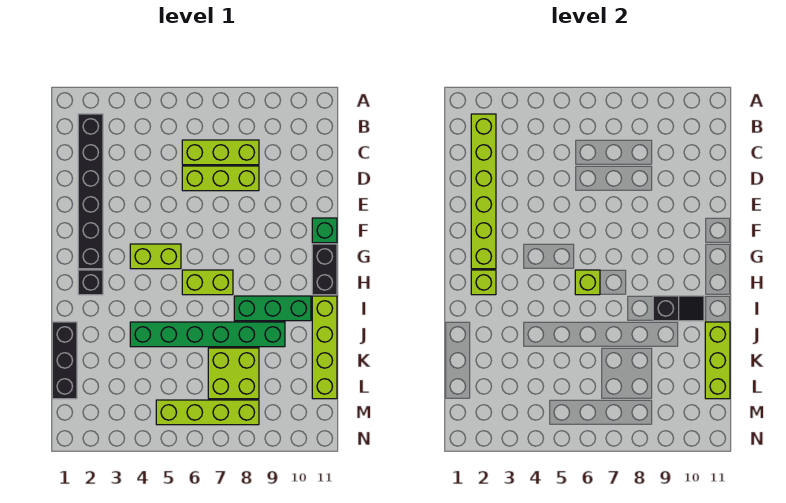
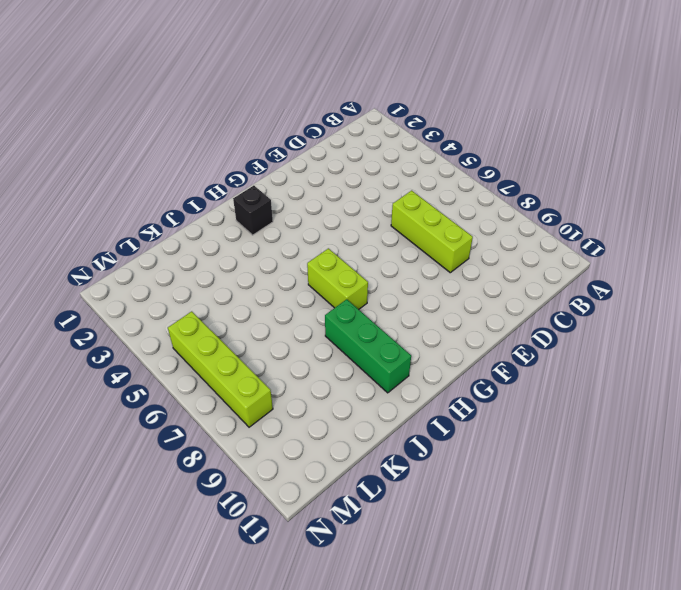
none -> black brick B2:G2 level 1
none -> lime brick C6:C8 level 1
none -> green brick F11 level 1

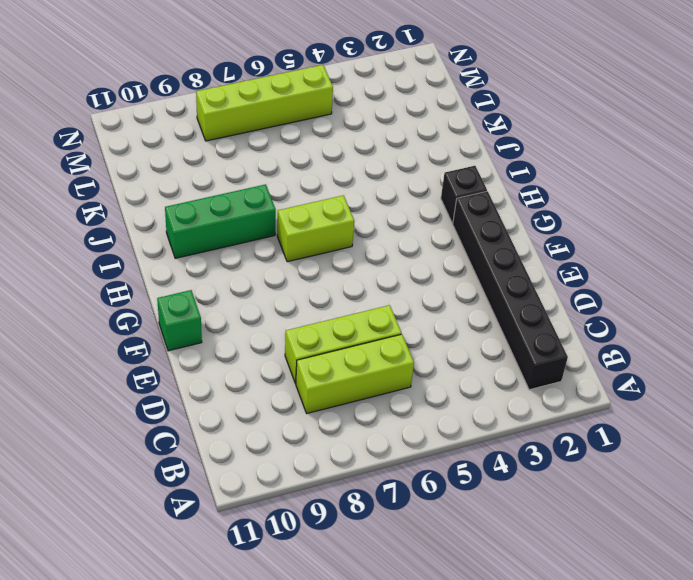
none -> lime brick G4:G5 level 1
none -> black brick G11:H11 level 1
none -> lime brick I11:L11 level 1

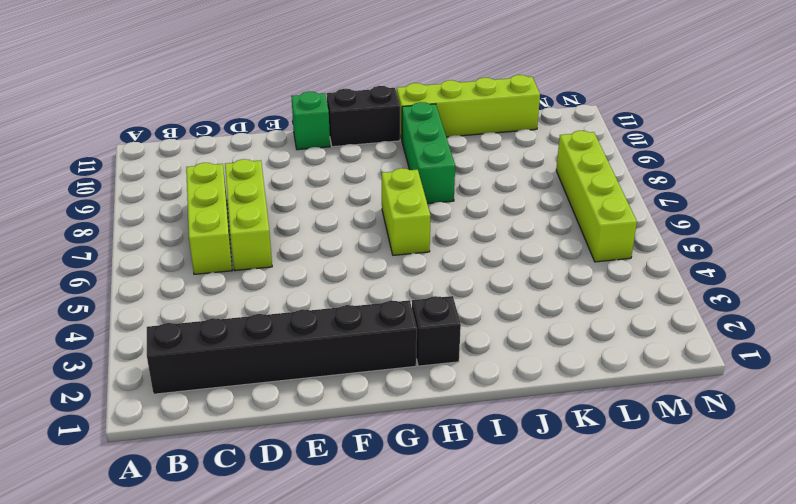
none -> lime brick G4:G5 level 1
none -> black brick J1:L1 level 1
none -> green brick J4:J9 level 1

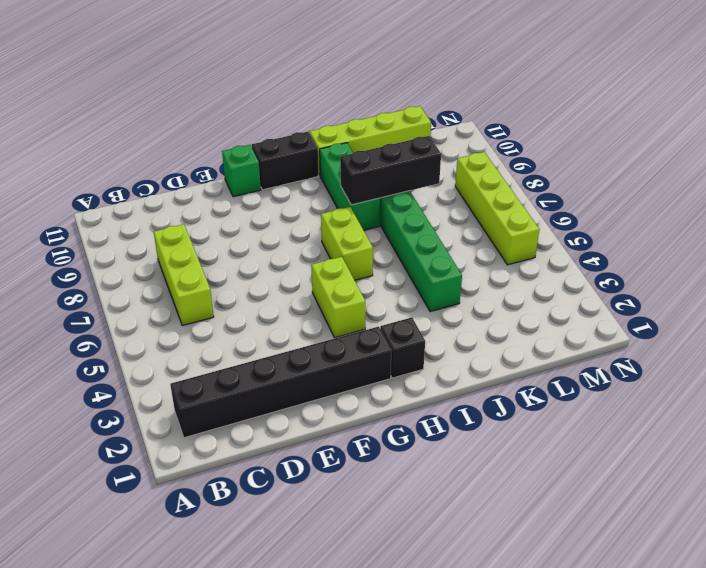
black brick I8:K8 level 2 -> black brick J1:L1 level 1
none -> lime brick D6:D8 level 1
none -> lime brick K7:L8 level 1
none -> lime brick B2:G2 level 2

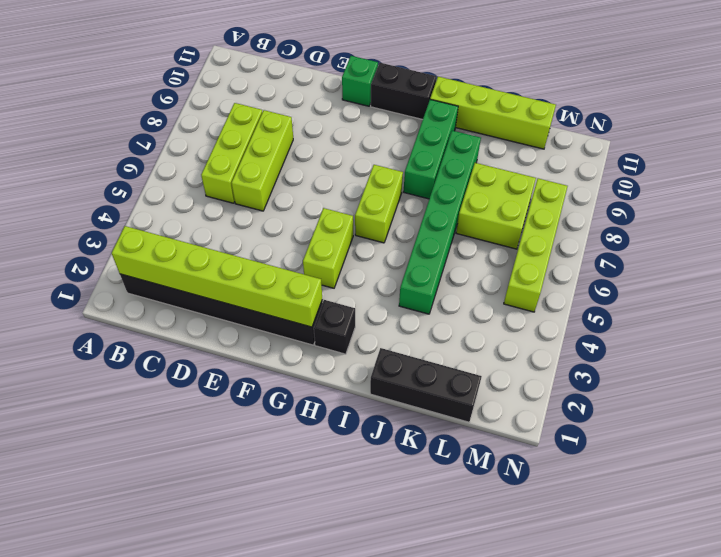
none -> lime brick H2 level 2
none -> lime brick H6 level 2
none -> black slope I9:I10 level 2 top 9

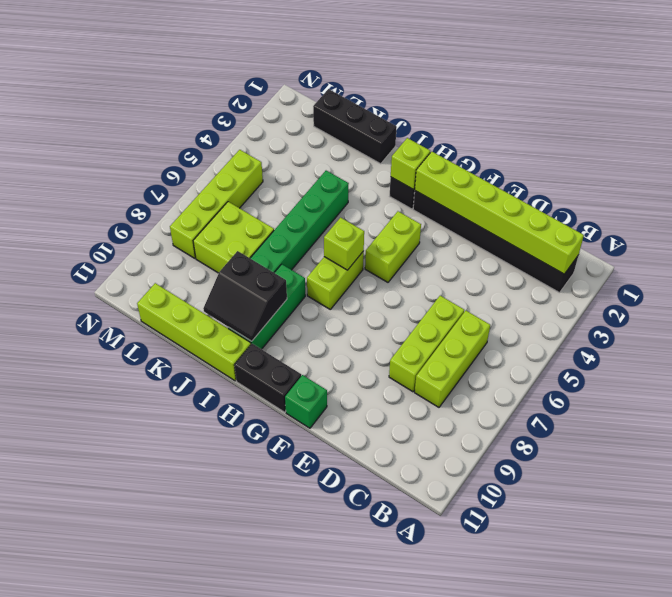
black slope I9:J10 level 2 top 9 -> black slope I9:I10 level 2 top 9
none -> lime brick J11:L11 level 2

